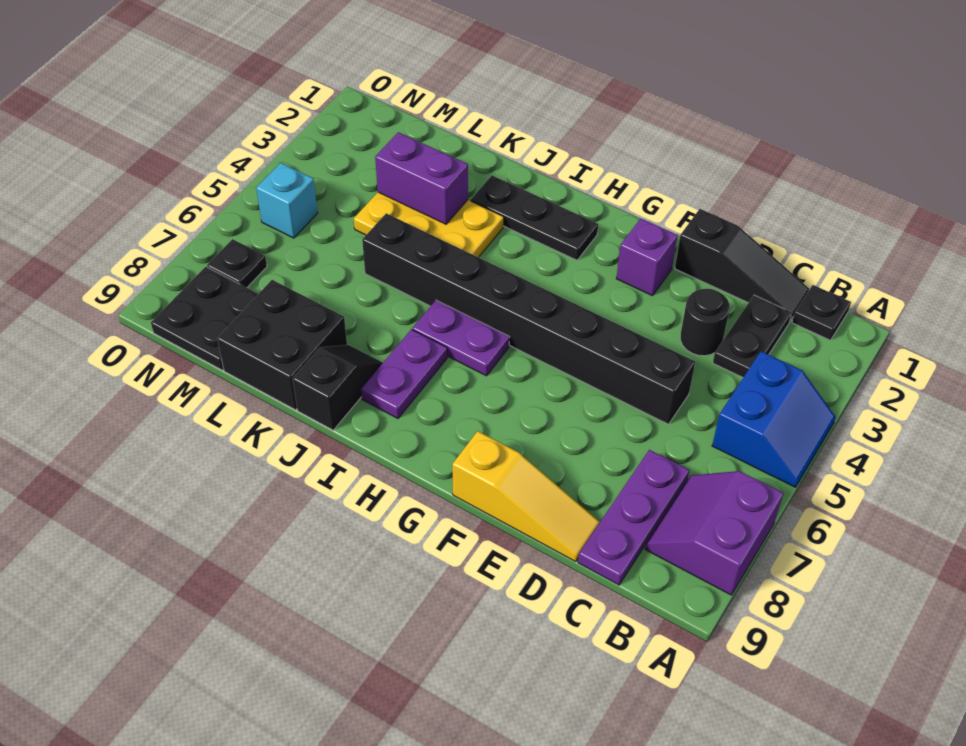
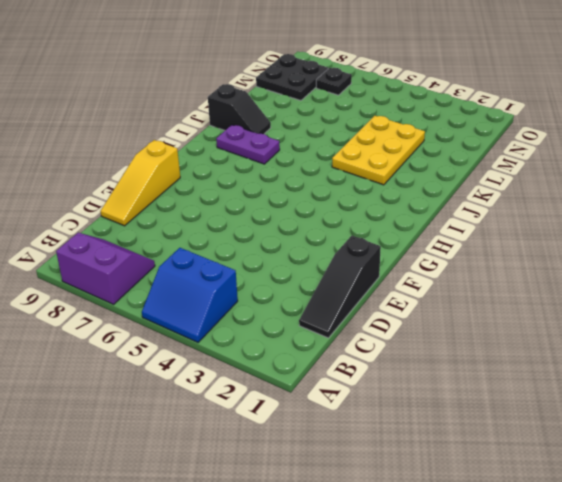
none -> black plate B1 level 1
none -> black plate C2:C3 level 1
none -> purple plate C7:C9 level 1

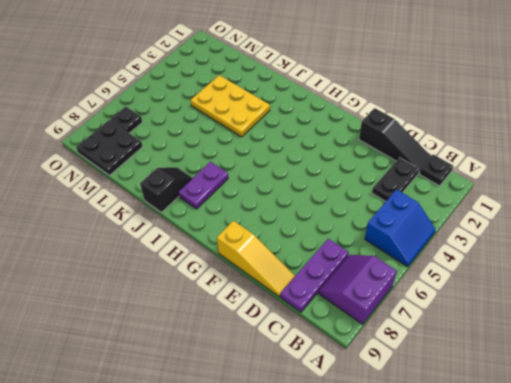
none -> black round brick D3 level 1
none -> black brick D5:K5 level 1
none -> purple brick F2 level 1

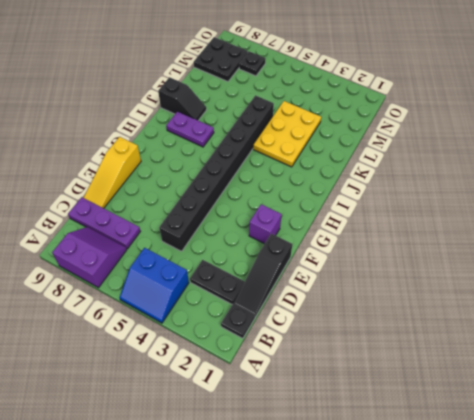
none -> black round brick D3 level 1
none -> black plate H2:J2 level 1
none -> purple plate H6:I6 level 1

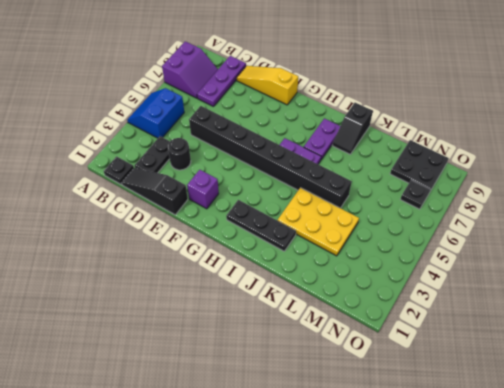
none -> black brick K8:L9 level 1
none -> cyan brick N5 level 1
none -> purple brick K3:L3 level 2

